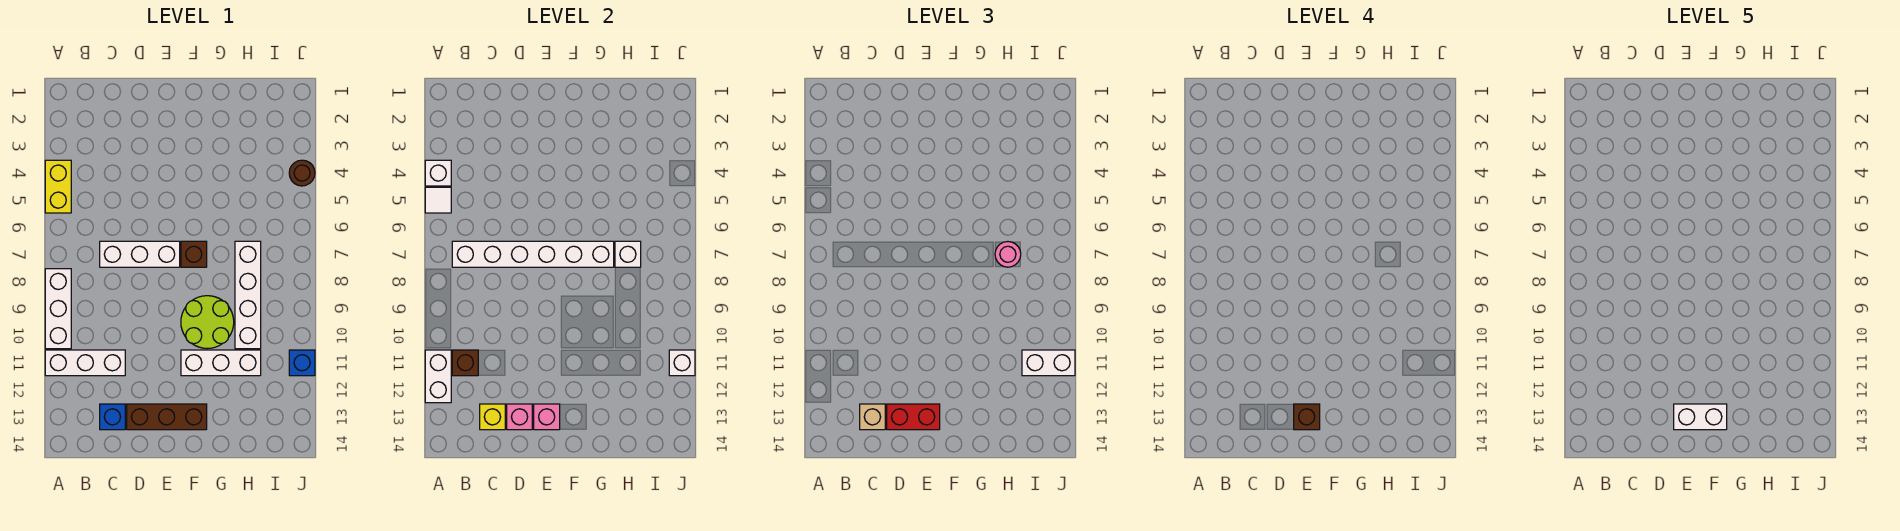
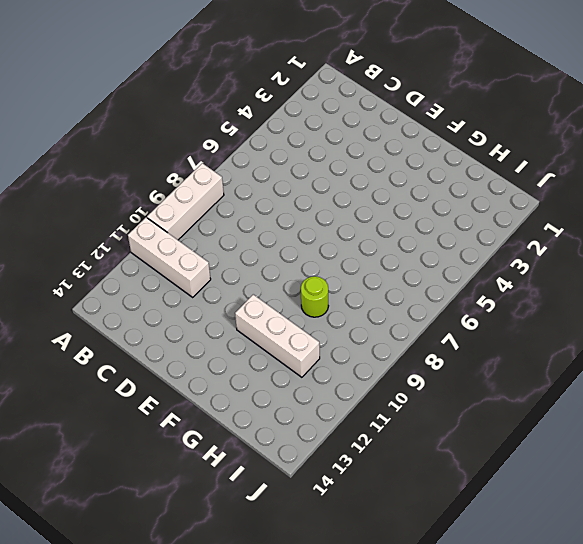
lime round brick G9 level 1 -> lime round brick F9:G10 level 1
none -> yellow brick A4:A5 level 1
none -> white brick C7:E7 level 1
none -> blue brick C13 level 1

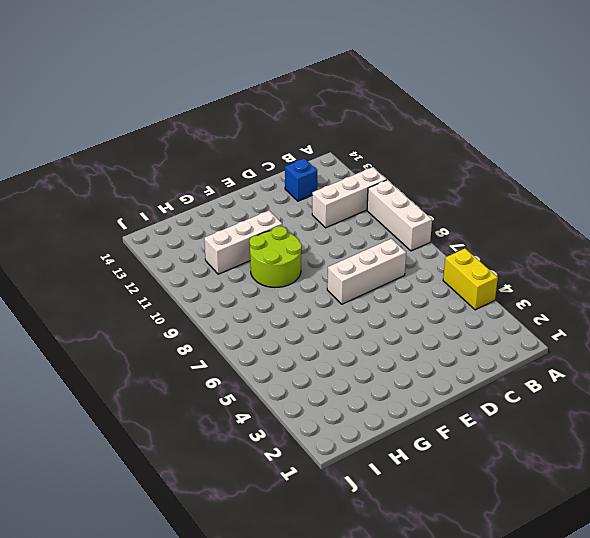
none -> brown brick D13:F13 level 1
none -> brown brick F7 level 1
none -> white brick H7:H10 level 1

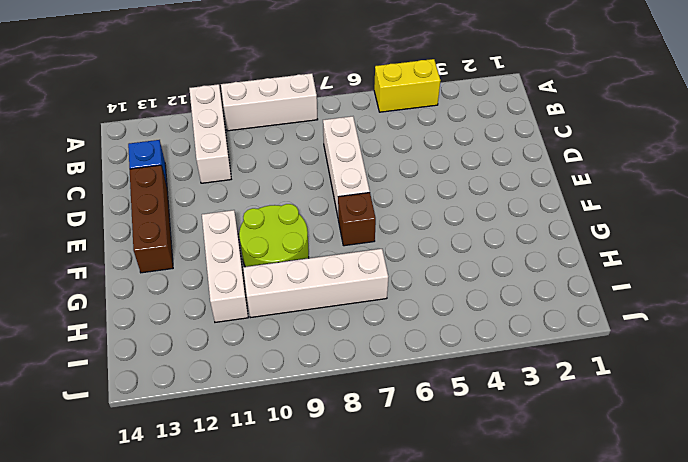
none -> brown round brick J4 level 1
none -> blue brick J11 level 1
none -> white brick A4 level 2

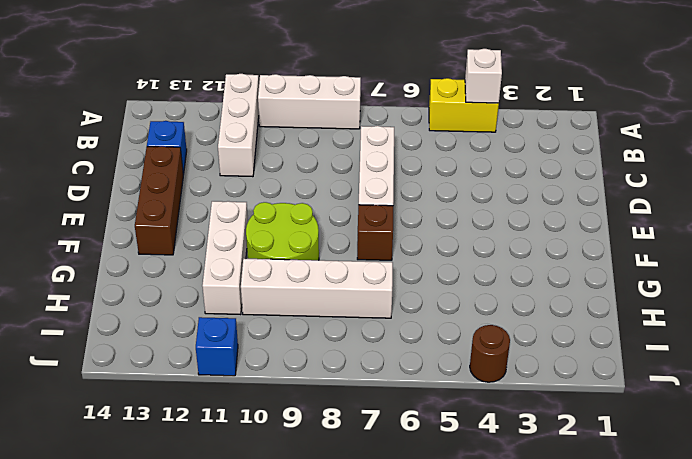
none -> white tile A5 level 2
none -> white brick A11:A12 level 2
none -> white brick B7:G7 level 2

